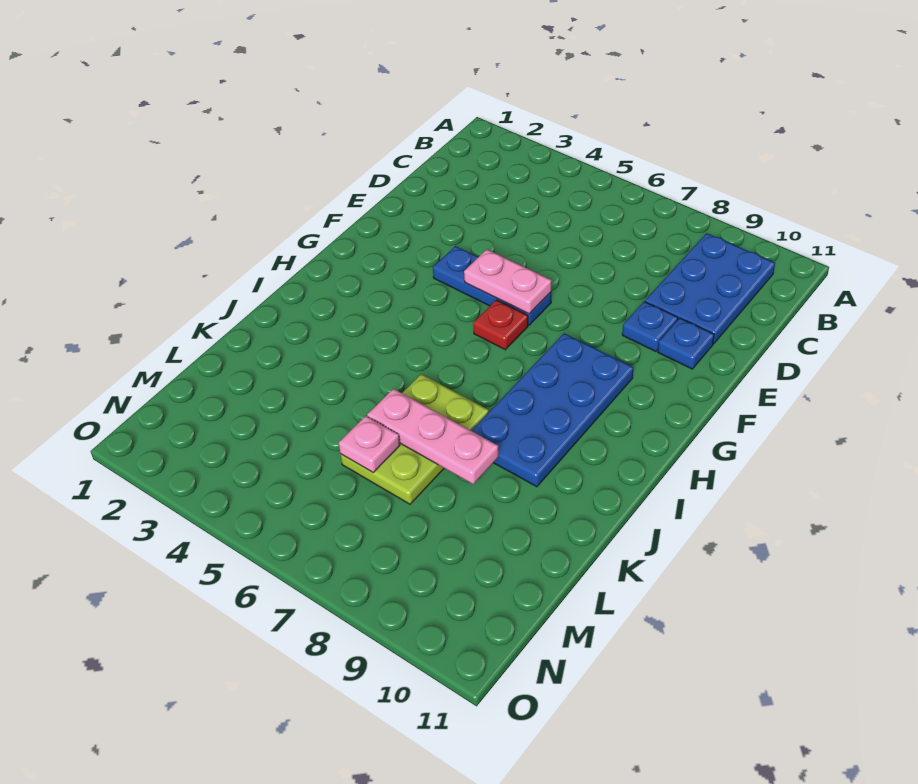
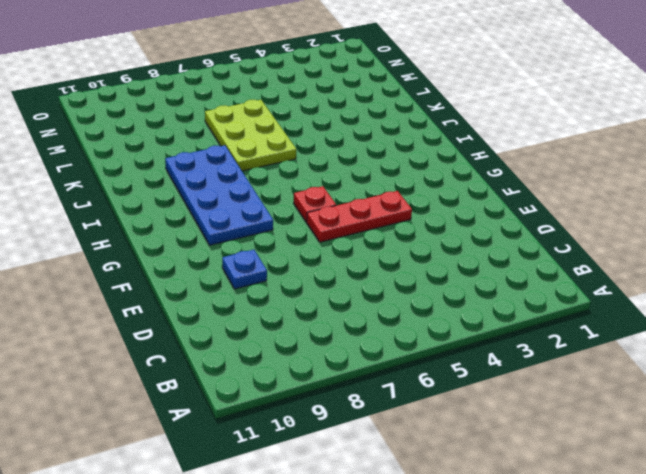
red plate F4:F6 level 1 -> blue plate F4:F6 level 1
none -> blue plate B9:D10 level 1
none -> blue plate E10 level 1

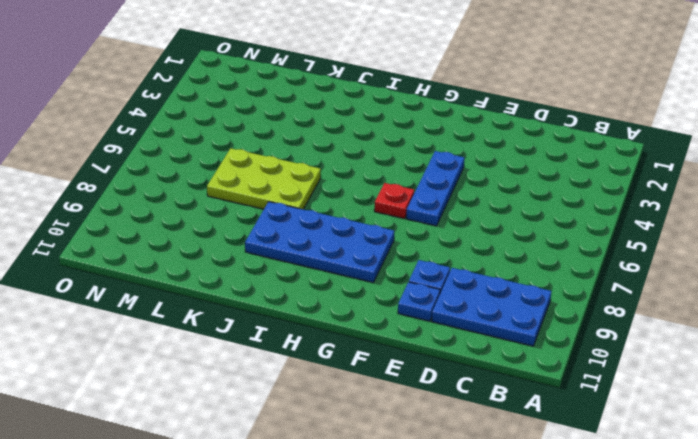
none -> pink plate F5:F6 level 2
none -> pink plate K6:K8 level 2

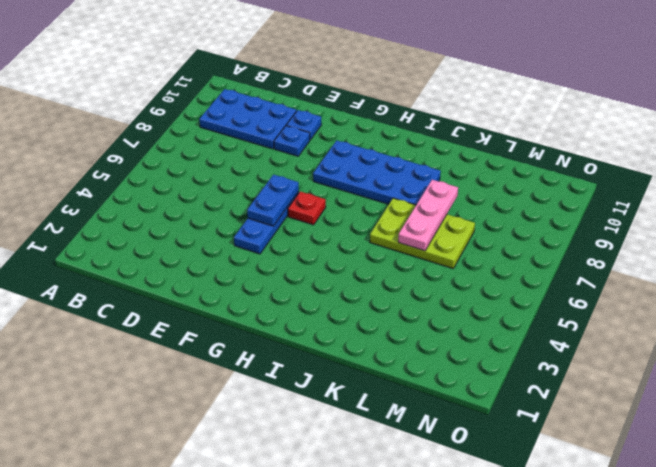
blue plate F5:F6 level 2 -> pink plate F5:F6 level 2
none -> pink plate L6 level 2

